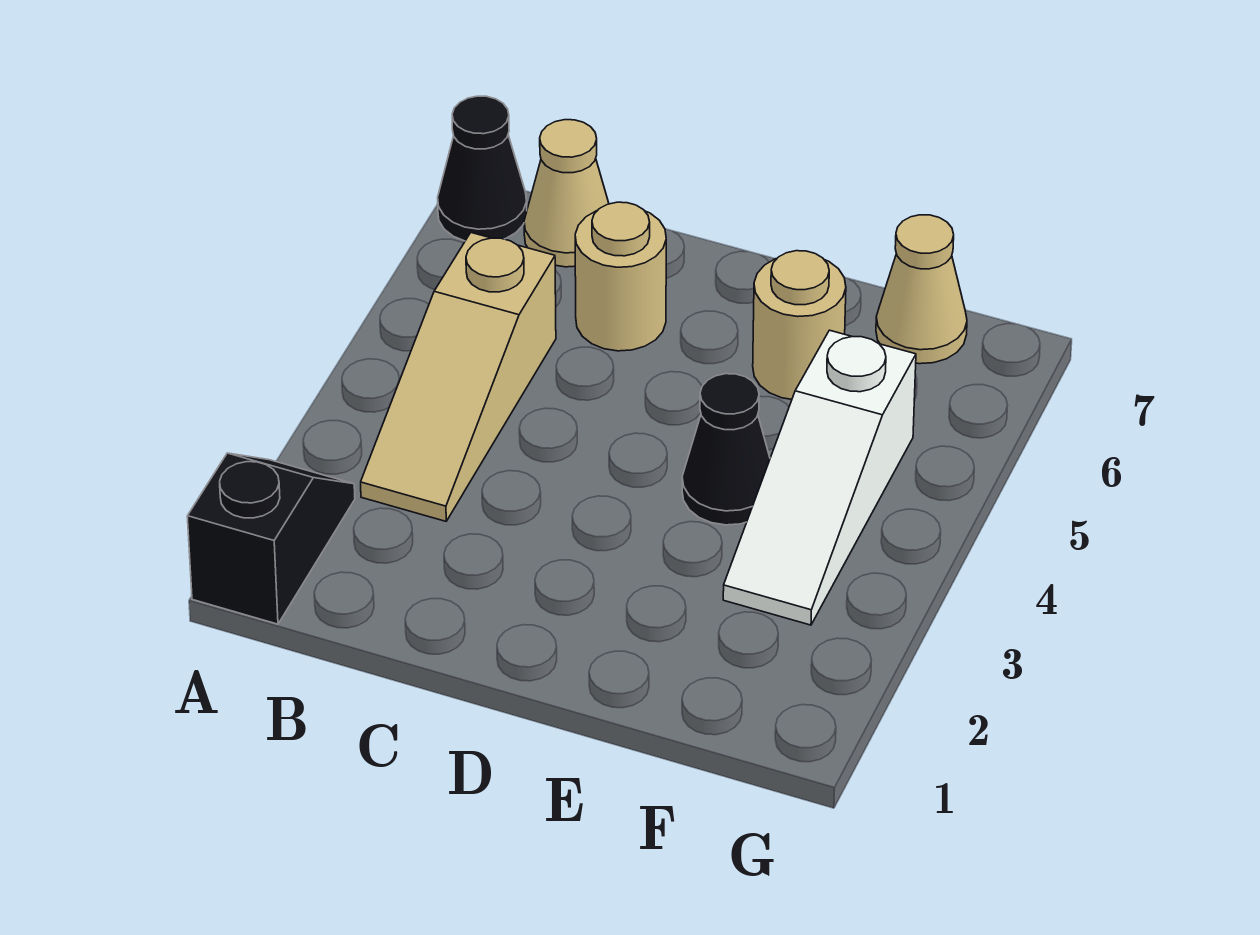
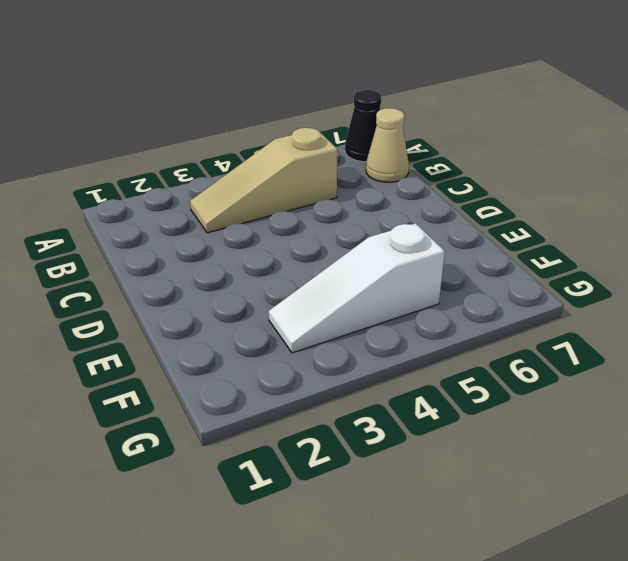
none -> black slope A1:A2 level 1 top 1
none -> tan round brick C6 level 1

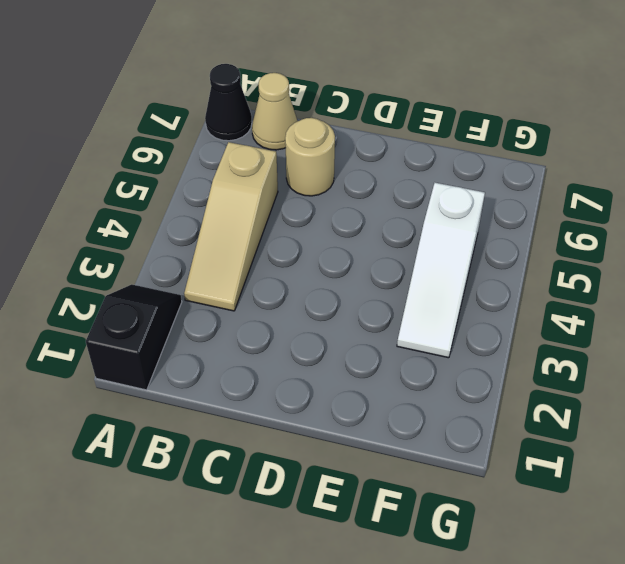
none -> black cone E4 level 1
none -> tan round brick E6 level 1

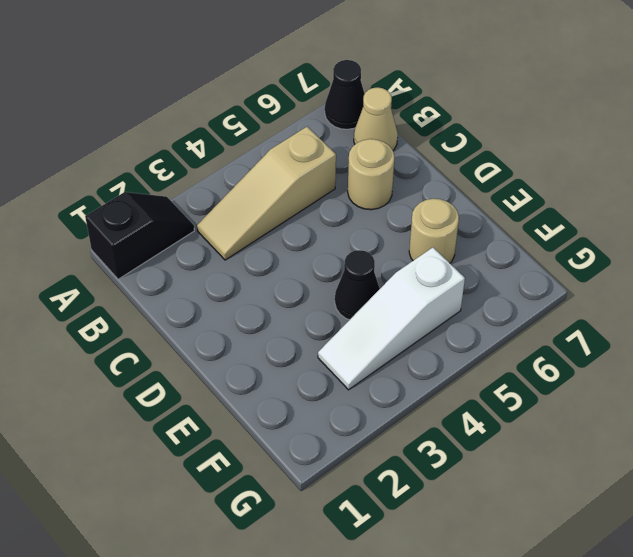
none -> tan cone F7 level 1

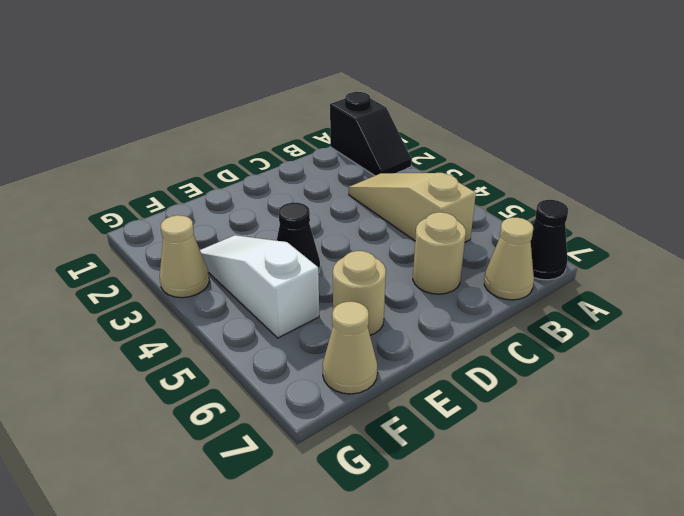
tan cone G3 level 1 -> none

